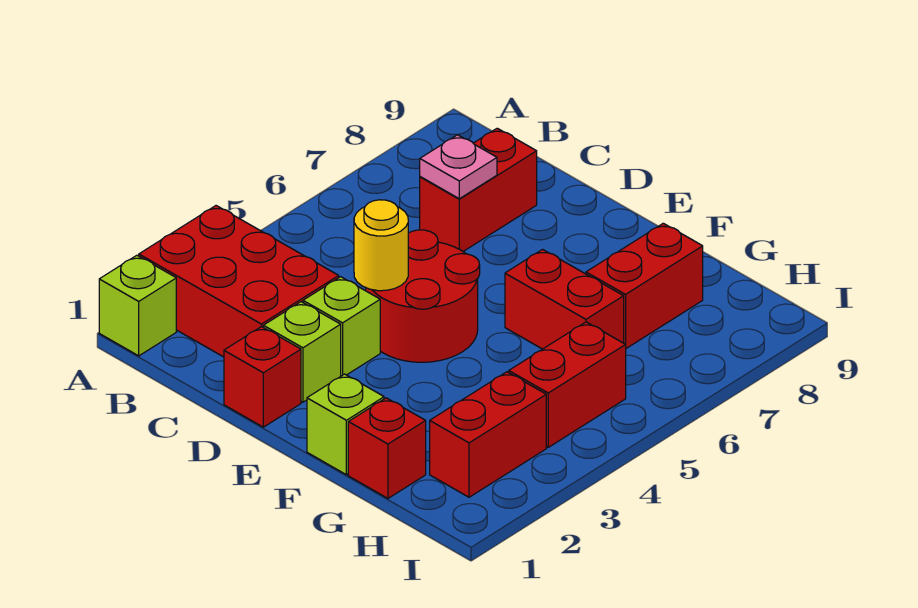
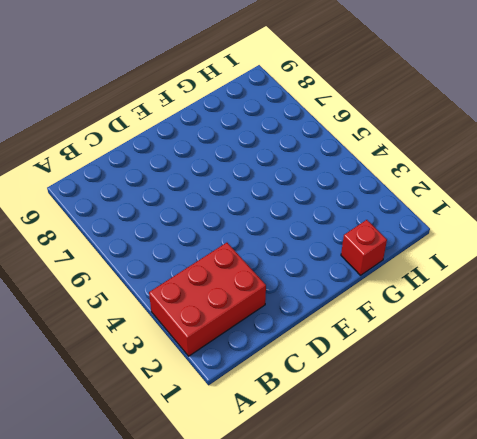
none -> lime brick A1 level 1
none -> red brick C7:C8 level 1
none -> red brick D1 level 1

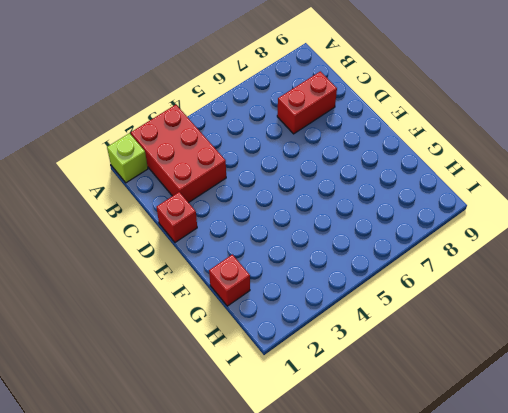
none -> lime brick D2 level 1
none -> lime brick D3 level 1
none -> red round brick D4:E5 level 1

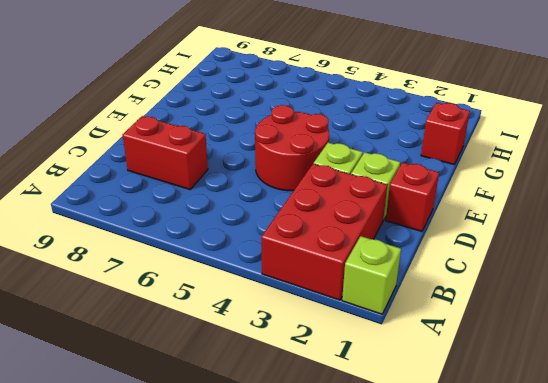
none -> lime brick F1 level 1
none -> red brick F6:G6 level 1
none -> red brick G7:G8 level 1

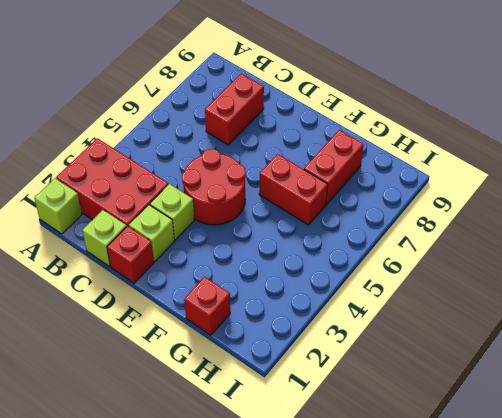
lime brick C1 level 1 -> lime brick F1 level 1
none -> red brick H2:H3 level 1
none -> red brick H4:H5 level 1
none -> pink plate C7 level 2

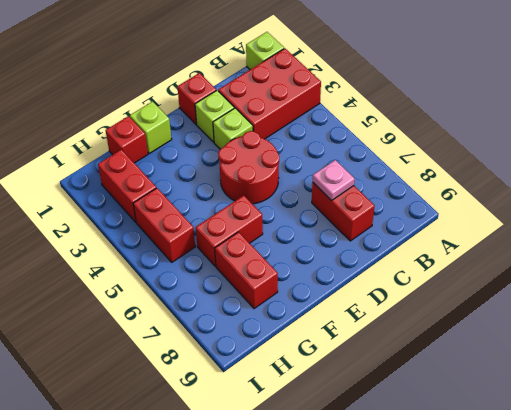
none -> yellow round brick D4 level 2

